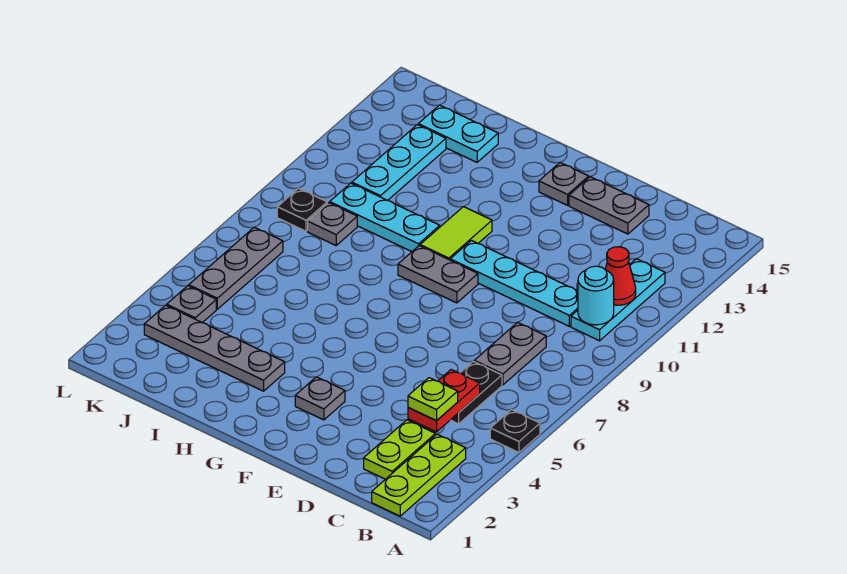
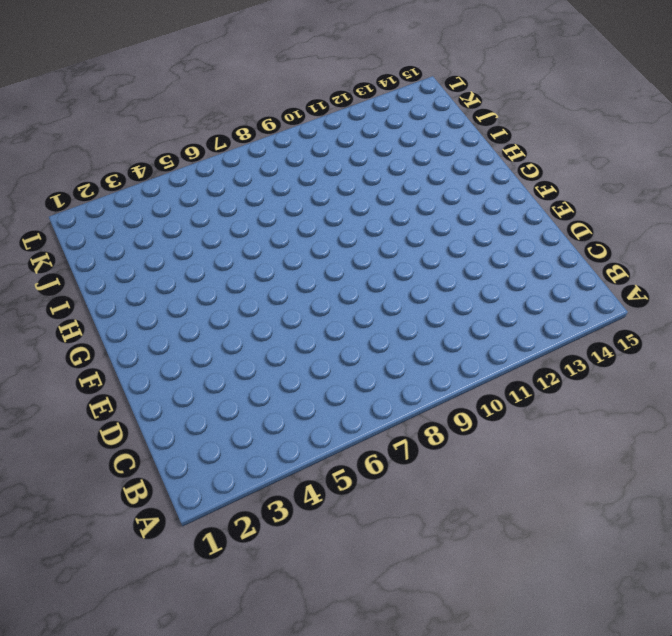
none -> black plate A5 level 1
none -> lime plate B1:B3 level 1
none -> cyan plate B10:B12 level 1

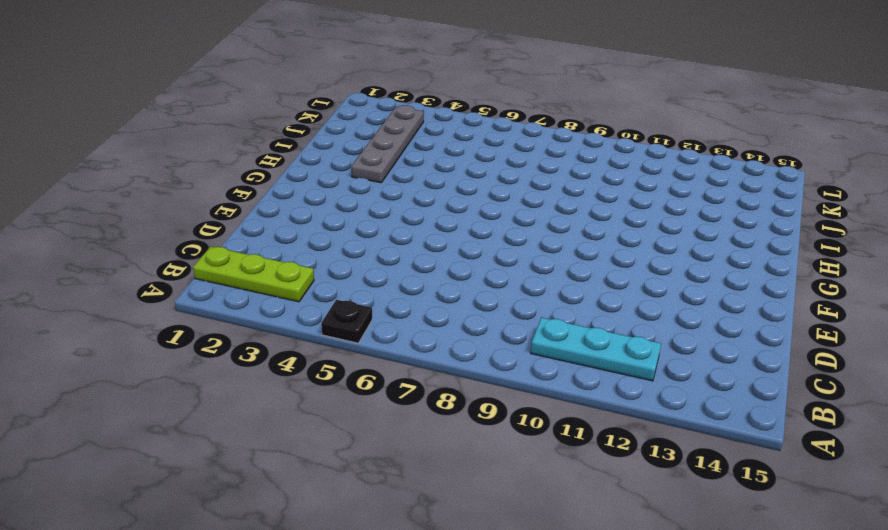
none -> lime plate C2:C3 level 1
none -> black plate C5:C6 level 1
none -> grey plate C7:C8 level 1

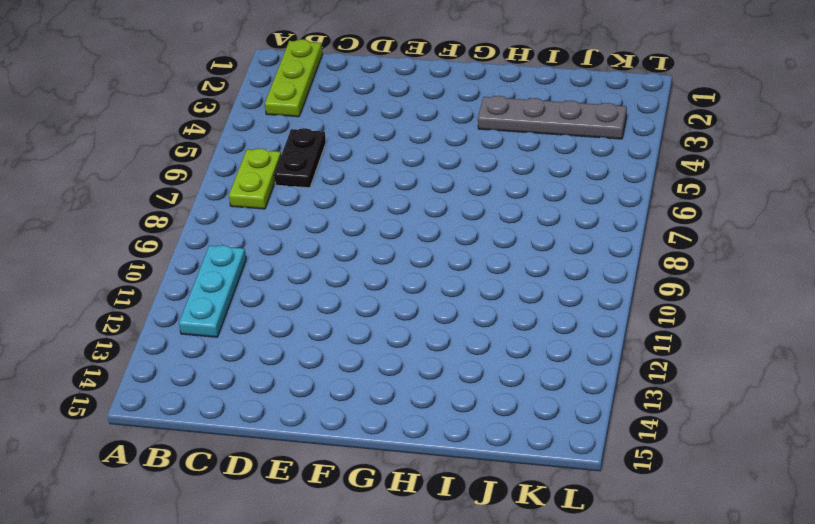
lime plate B6:B7 level 1 -> lime plate C2:C3 level 1
none -> black plate A5 level 1
none -> grey plate C7:C8 level 1
none -> cyan plate C10:F10 level 1

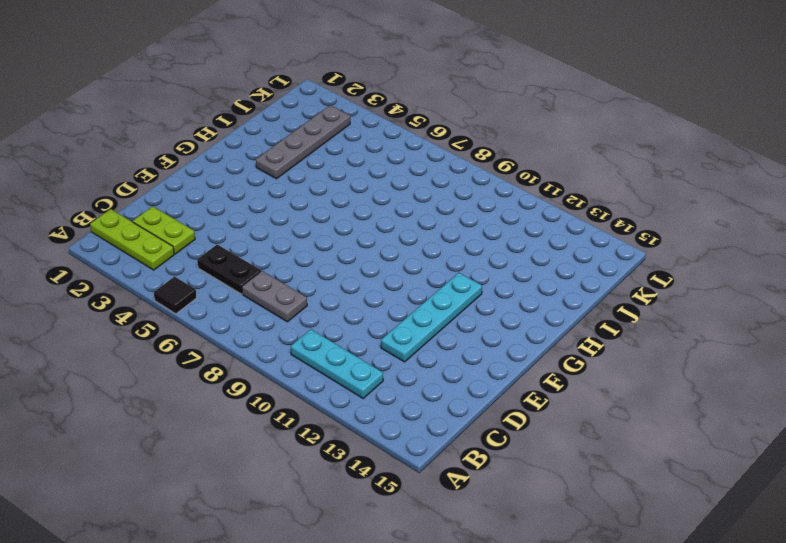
black tile A5 level 1 -> black plate A5 level 1
cyan plate D12:G12 level 1 -> cyan plate C10:F10 level 1
none -> grey plate D14:E14 level 1
none -> grey plate F3 level 1
none -> grey plate F9:G9 level 1

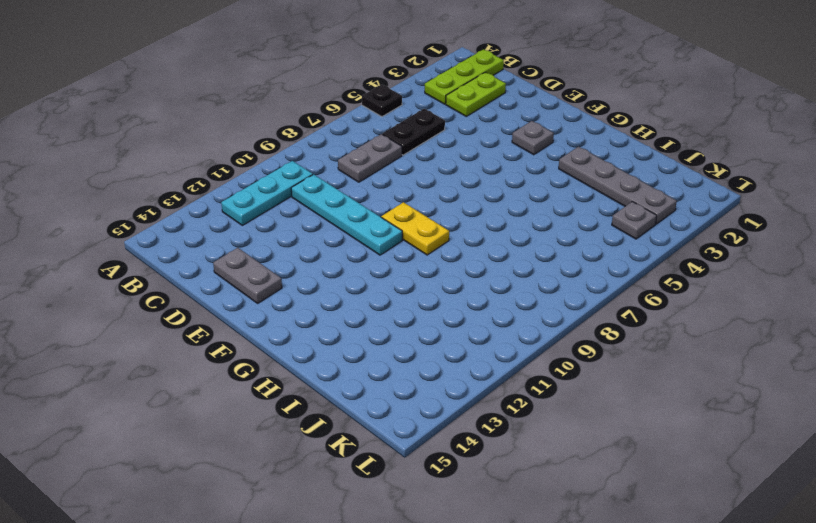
yellow plate F9:G9 level 1 -> grey plate F9:G9 level 1
none -> grey plate F14 level 1
none -> lime tile G10:G11 level 1
none -> cyan plate H10:J10 level 1

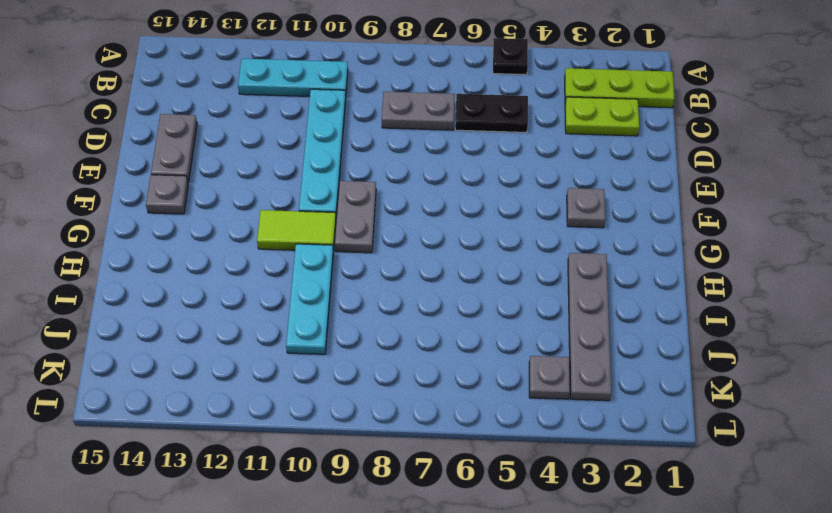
none -> cyan plate I14:J14 level 1
none -> grey plate J9 level 1
none -> cyan plate J11:J13 level 1

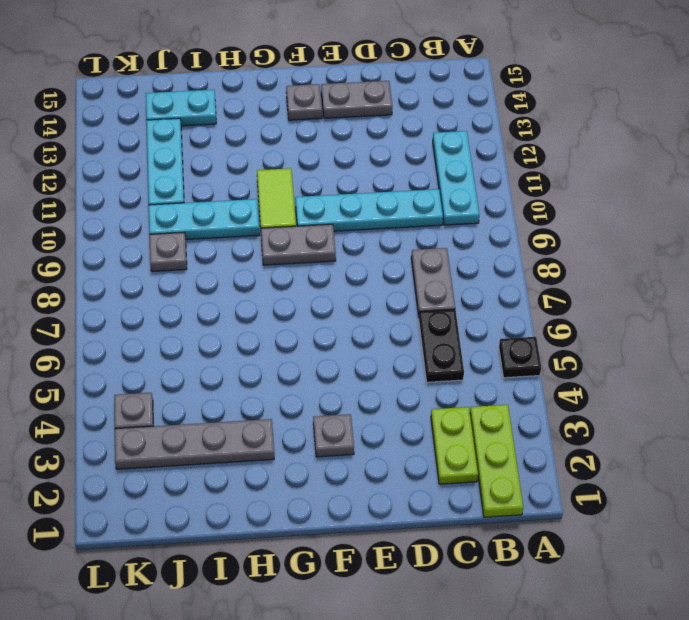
none -> grey plate K5:K7 level 1
none -> black plate K9 level 1
none -> cyan round brick B10 level 2

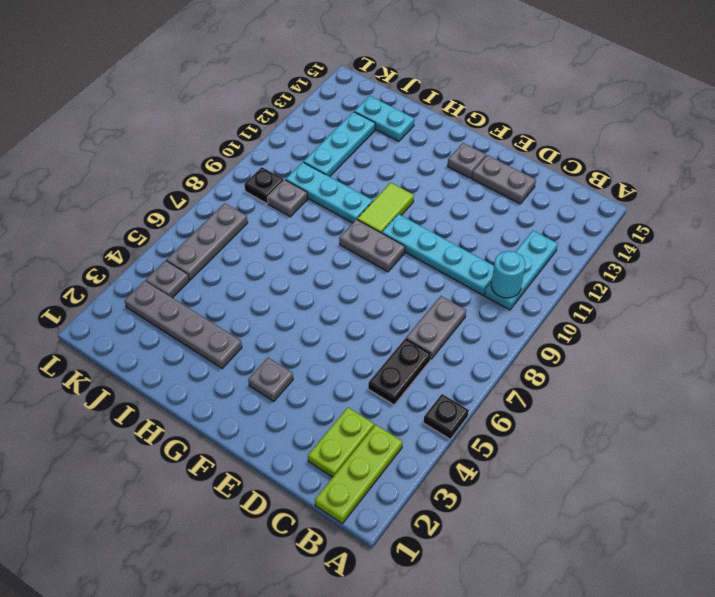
none -> red cone B11 level 2
none -> red plate C4:C5 level 2
none -> lime plate C4 level 3

